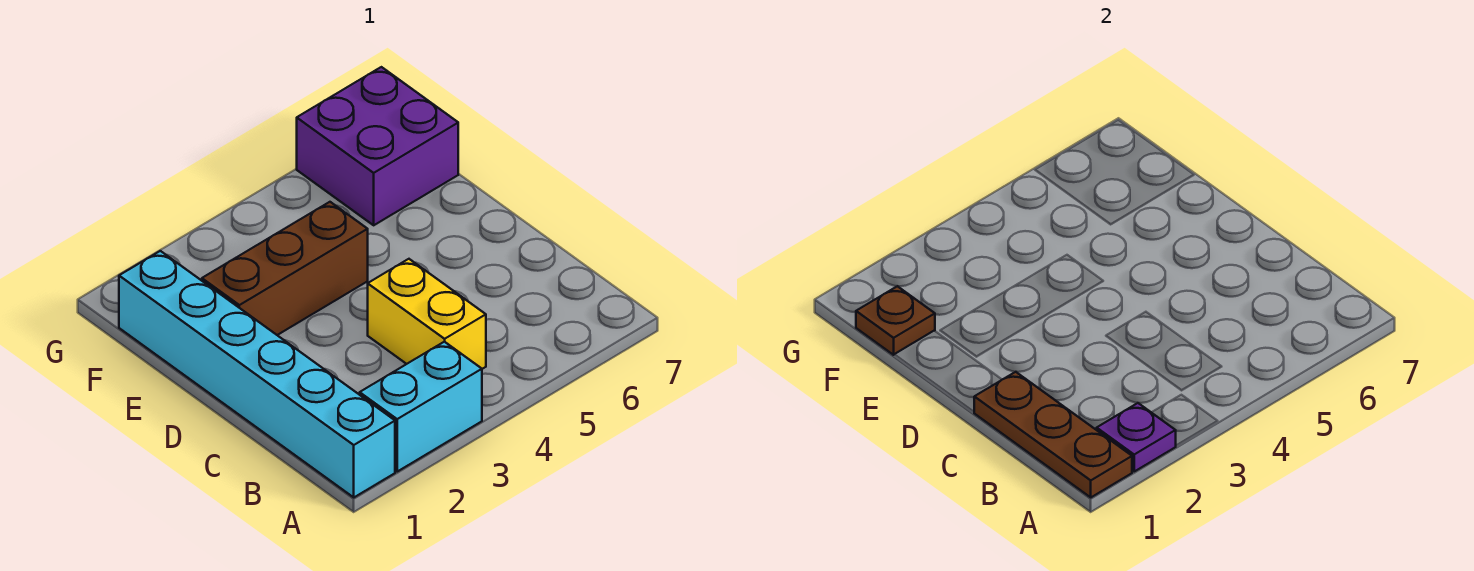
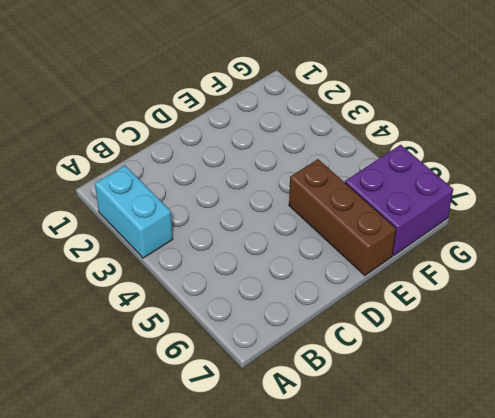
brown brick E5:E7 level 1 -> brown brick E2:E4 level 1
none -> cyan brick A1:F1 level 1
none -> yellow brick B4:C4 level 1

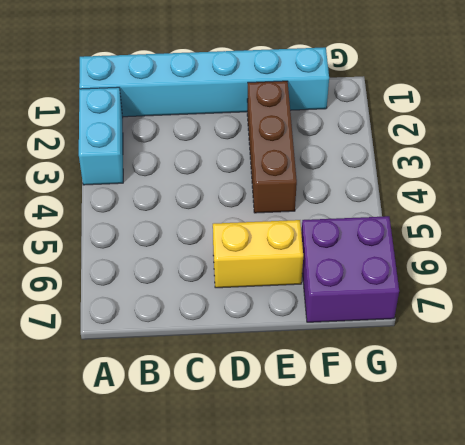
yellow brick D6:E6 level 1 -> yellow brick B4:C4 level 1
none -> brown plate A1:C1 level 2
none -> purple plate A2 level 2

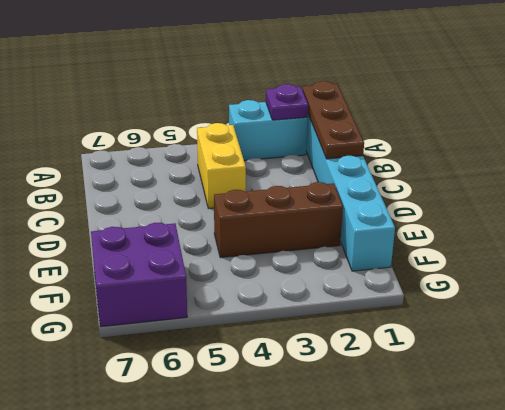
none -> brown plate F1 level 2

